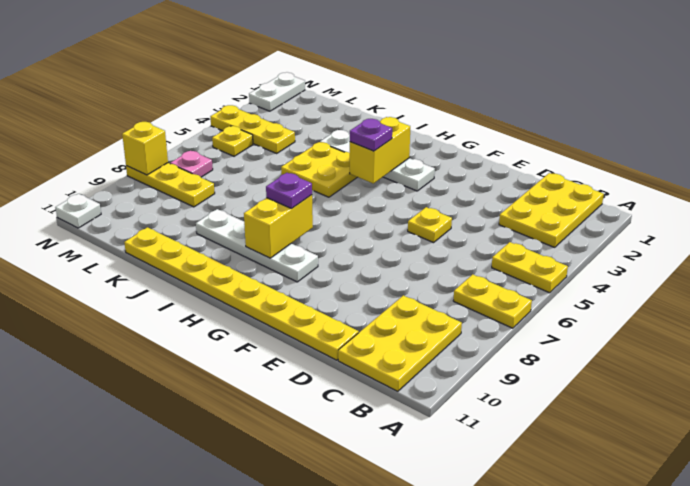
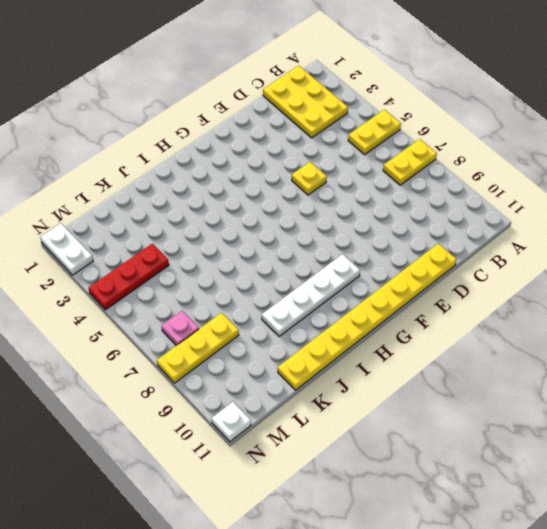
red plate L4:N4 level 1 -> yellow plate L4:N4 level 1
none -> yellow plate B9:C11 level 1
none -> white plate G3:J3 level 1
none -> yellow plate I4:J5 level 1

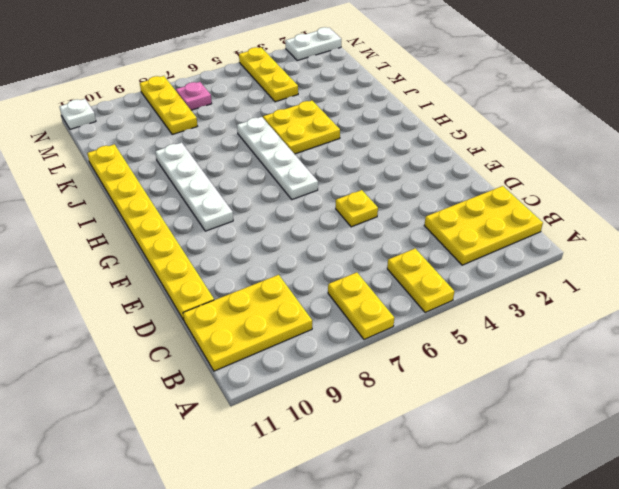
white plate G6:J6 level 1 -> white plate G3:J3 level 1
none -> yellow plate M5 level 1
none -> yellow brick H3:H4 level 2
none -> yellow brick H8:H9 level 2

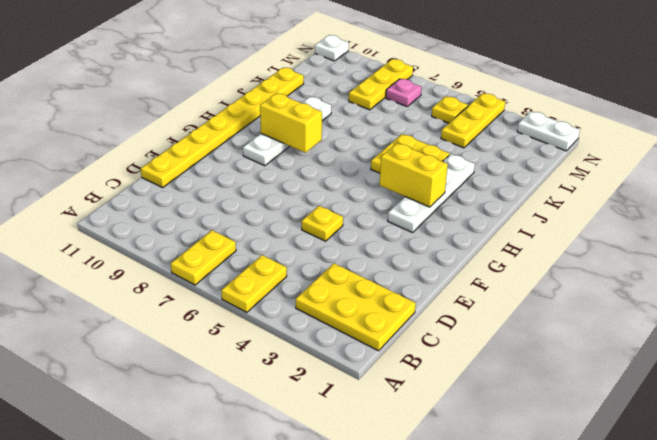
none -> yellow plate B9:C11 level 1
none -> yellow brick N8 level 2
none -> purple plate H4 level 3

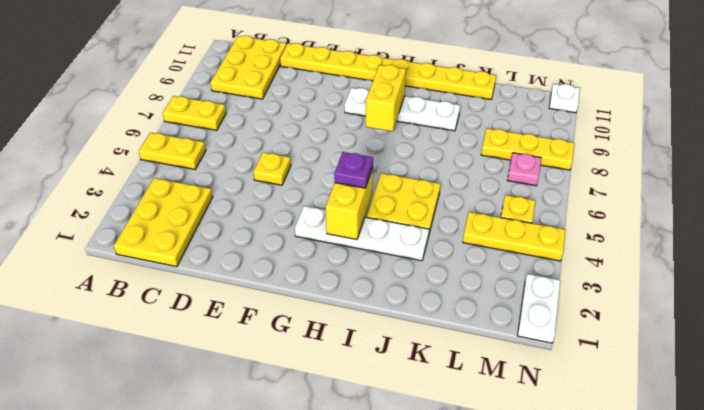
none -> yellow brick N8 level 2
none -> purple plate H8 level 3

